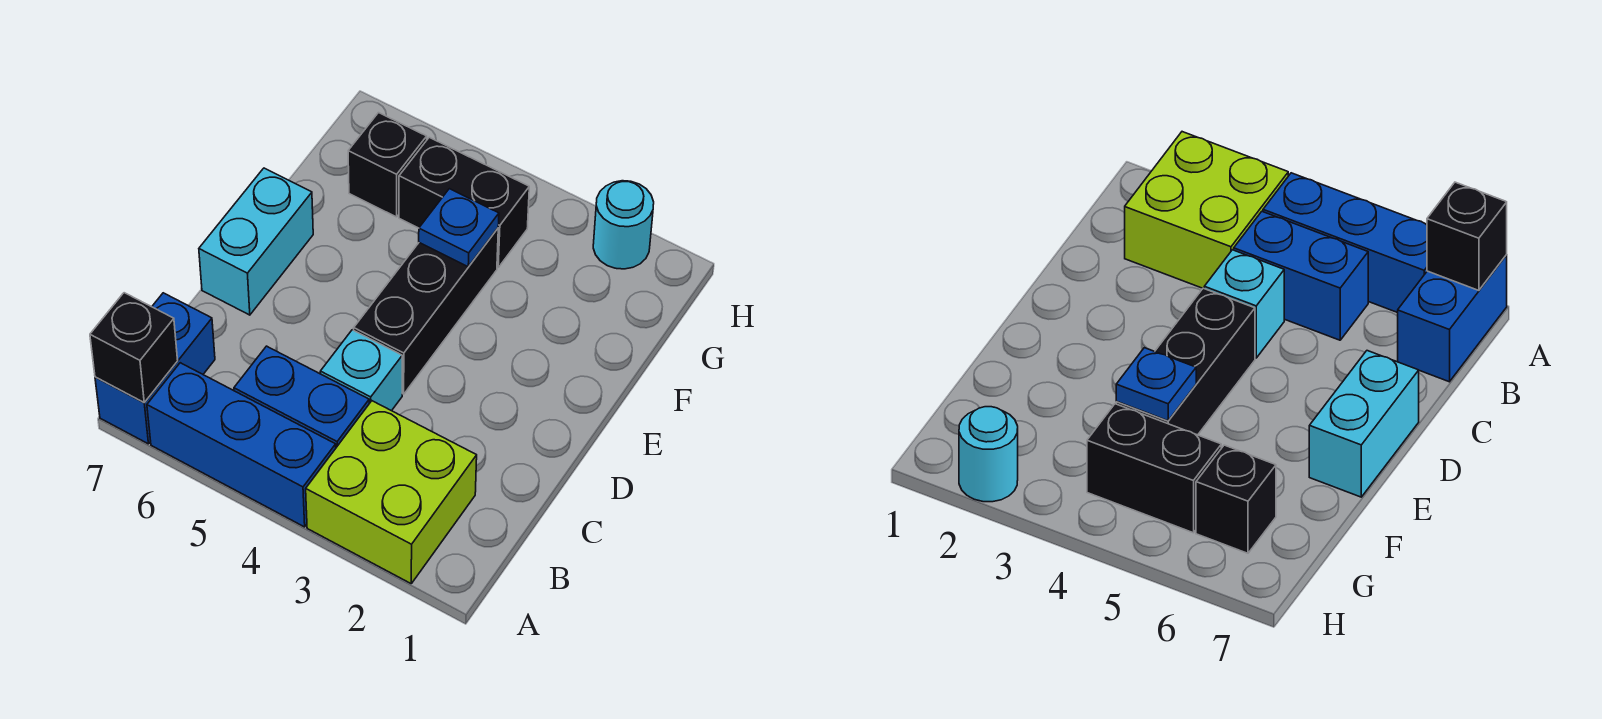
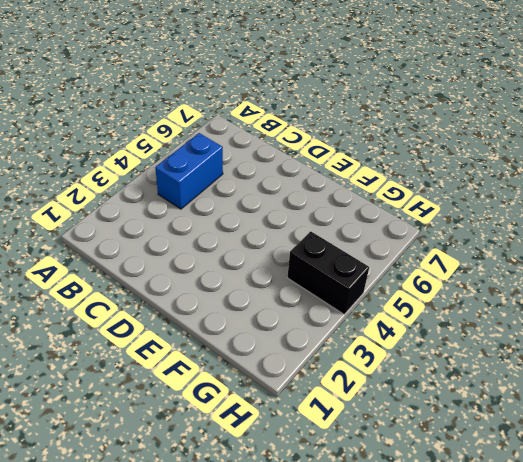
black brick G4:H4 level 1 -> black brick G4:G5 level 1
none -> lime brick A2:B3 level 1
none -> blue brick A4:A6 level 1
none -> blue brick A7:B7 level 1

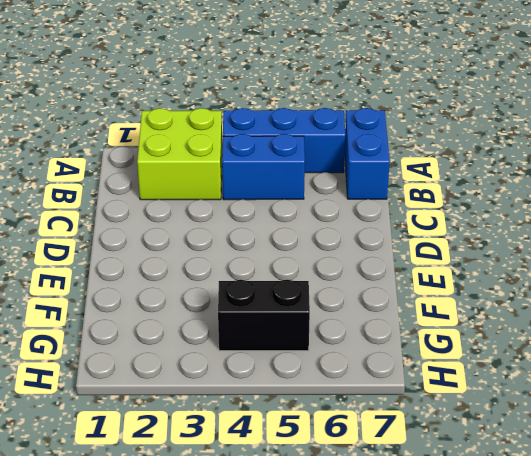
none -> cyan brick C4 level 1
none -> black brick D4:F4 level 1
none -> cyan brick D7:E7 level 1

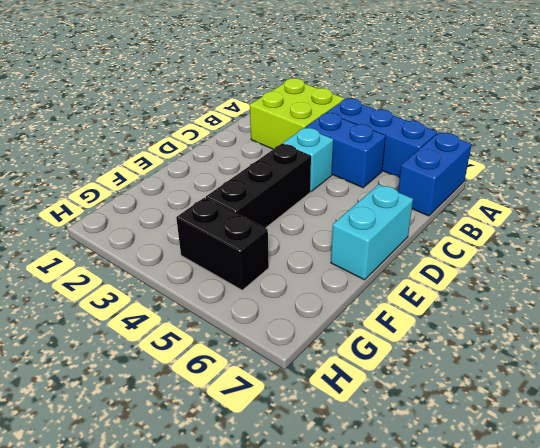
none -> black brick G6 level 1
none -> cyan round brick H2 level 1
none -> black brick A7 level 2

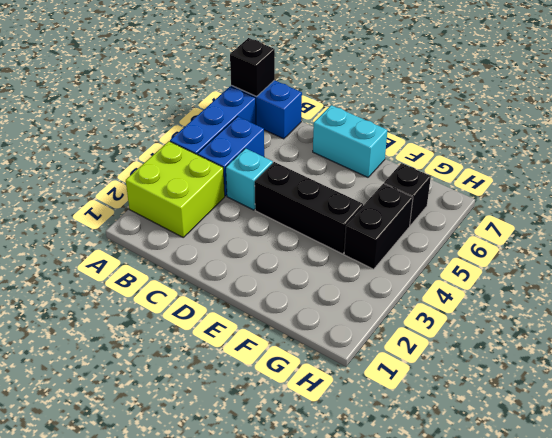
none -> cyan round brick H2 level 1
none -> blue plate F4 level 2

